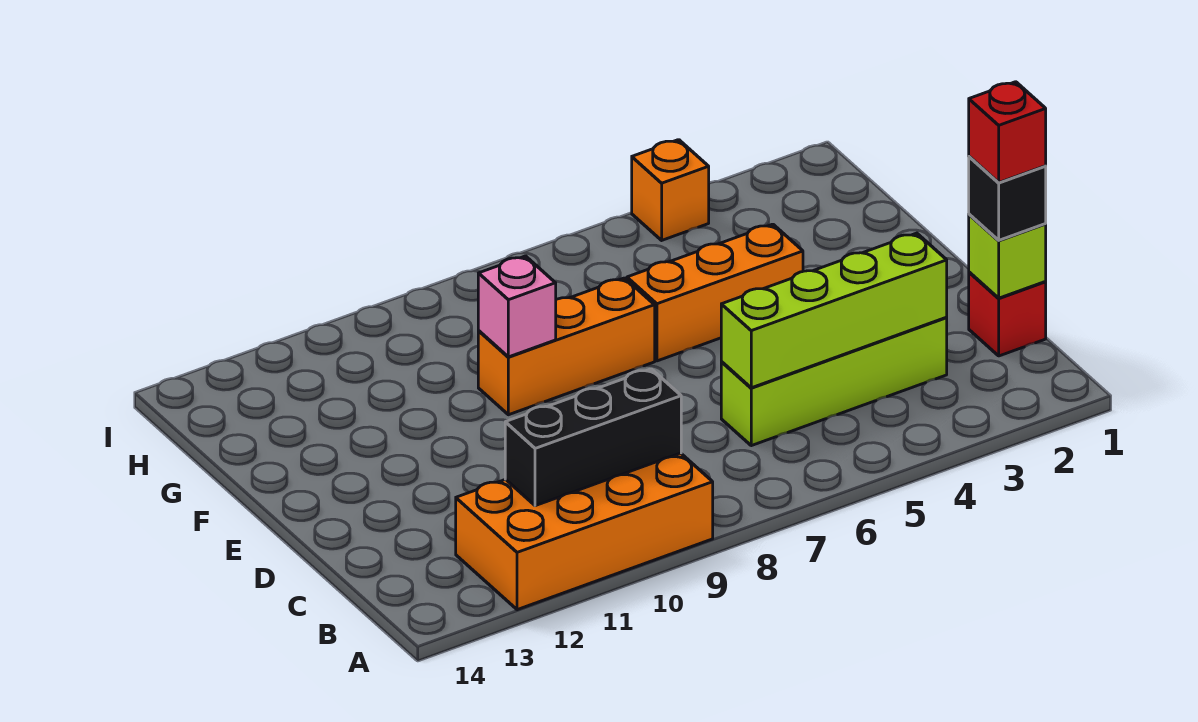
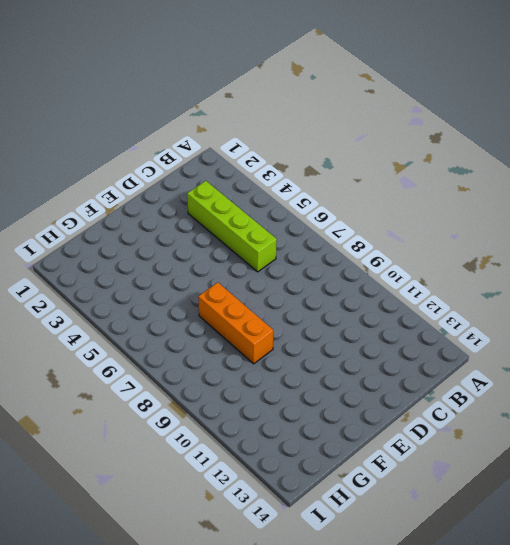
none -> orange brick A9:B12 level 1
none -> red brick C1 level 1
none -> orange brick F4:F6 level 1

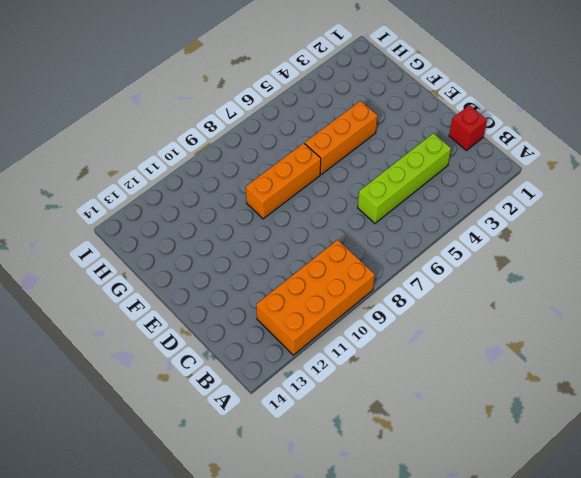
none -> orange brick I4 level 1
none -> black brick B9:B11 level 2
none -> lime brick C1 level 2

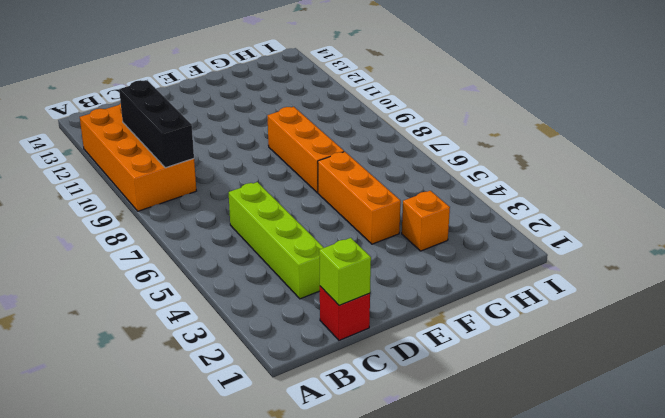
orange brick G3 level 1 -> orange brick I4 level 1
none -> lime brick C3:C6 level 2
none -> pink brick F9 level 2
none -> black brick C1 level 3

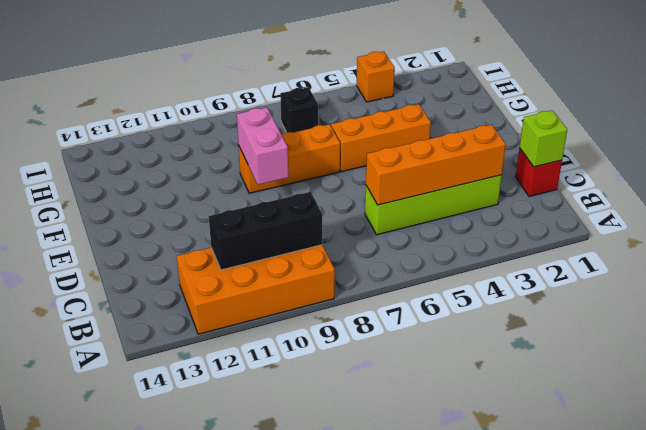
orange brick C3:C6 level 2 -> lime brick C3:C6 level 2
pink brick E9:F9 level 2 -> pink brick F9 level 2
black brick H7 level 1 -> black brick C1 level 3
none -> red brick C1 level 4

